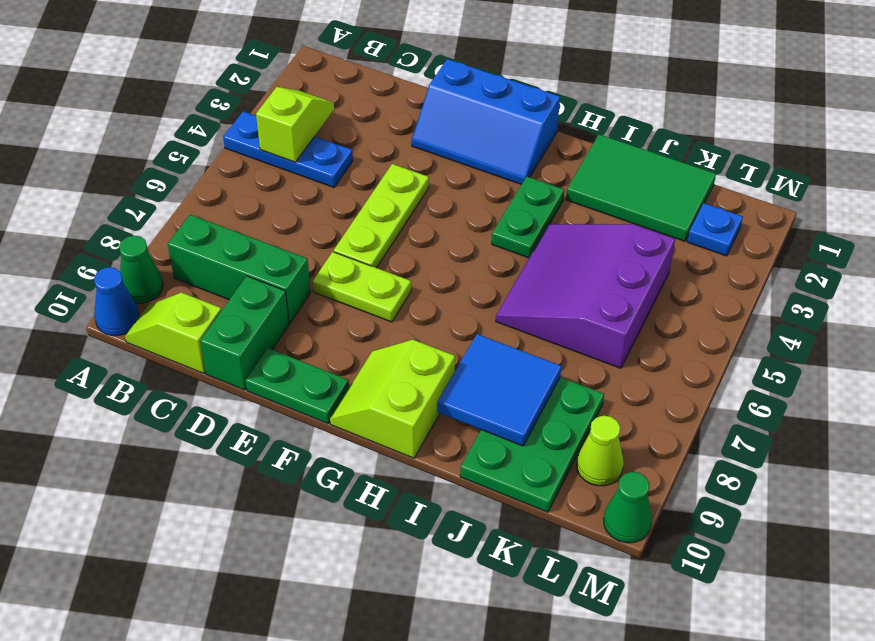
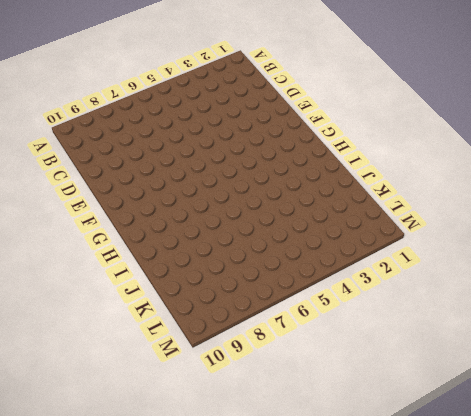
none -> blue plate A4:C4 level 1
none -> green cone A9 level 1
none -> blue cone A10 level 1

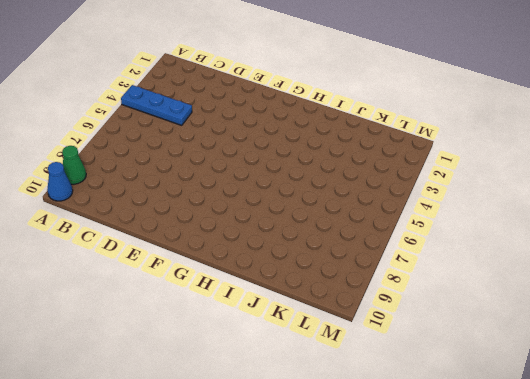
none -> green brick B8:D8 level 1
none -> lime slope B10:C10 level 1 top C
none -> green brick D9:D10 level 1

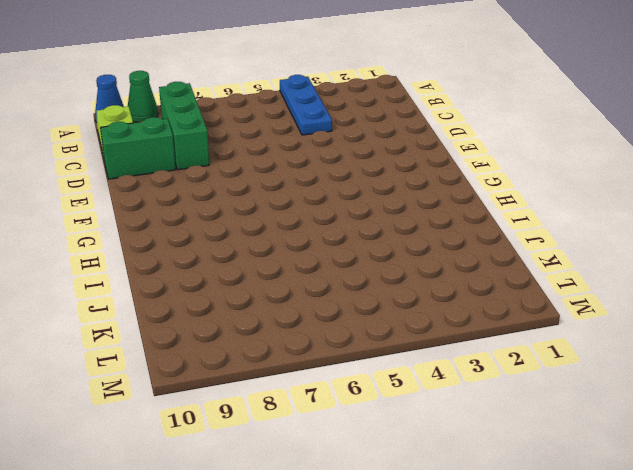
none -> blue slope E1:G2 level 1 top 1
none -> lime plate E4:E6 level 1
none -> lime plate E7:F7 level 1

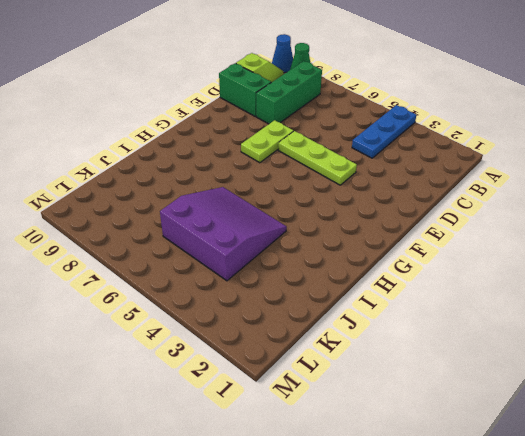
none -> blue slope E1:G2 level 1 top 1
none -> green plate E10:F10 level 1
none -> lime slope G9:H10 level 1 top H

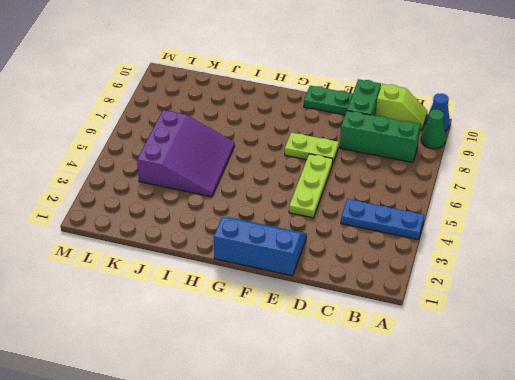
none -> lime slope G9:H10 level 1 top H
none -> green plate H3:H4 level 1
none -> green tile I1:K2 level 1

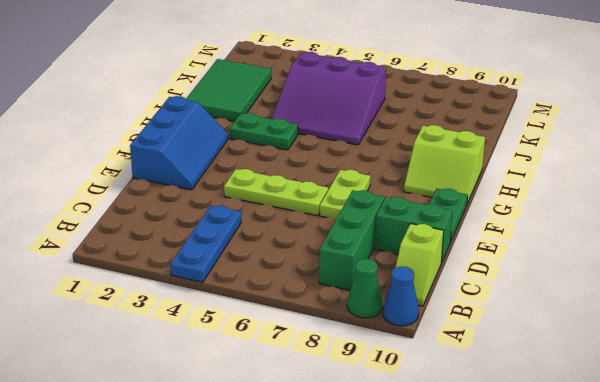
none -> green plate J8:K10 level 1
none -> blue plate L2 level 1
none -> lime cone L9 level 1

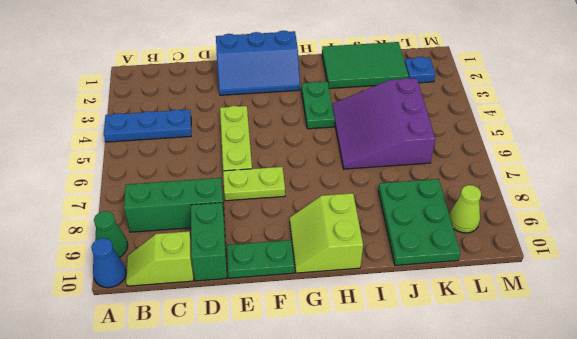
none -> green cone M10 level 1
none -> lime slope B3:B4 level 2 top 4
none -> blue tile I8:J9 level 2

